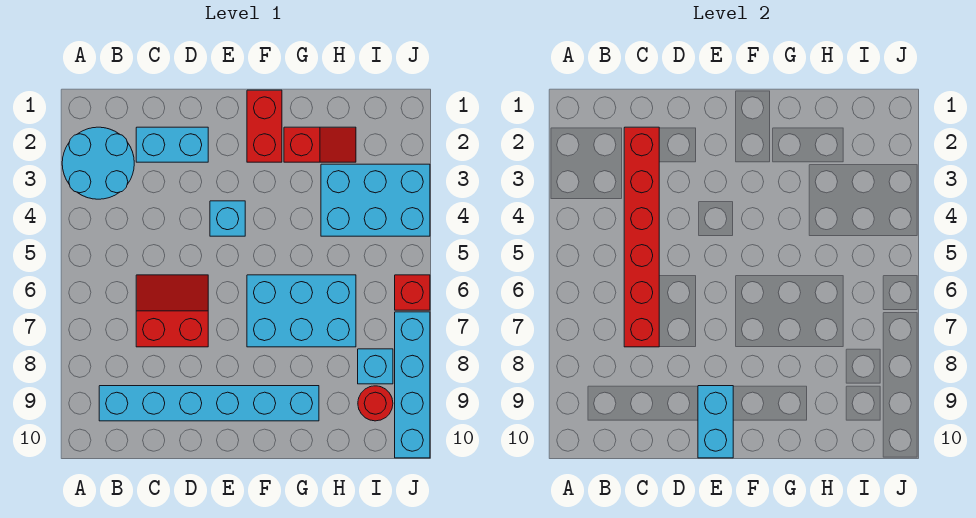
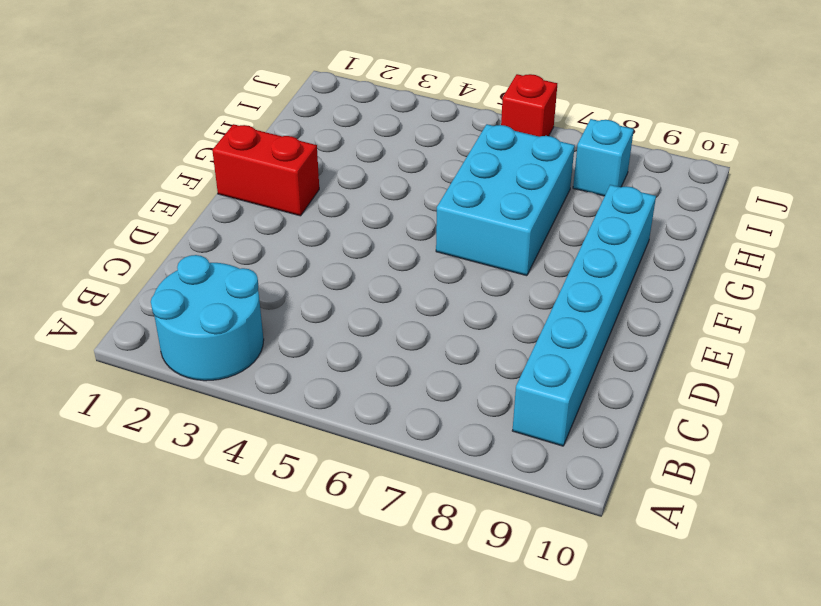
none -> cyan brick C2:D2 level 1
none -> red slope C6:D7 level 1 top 7
none -> cyan brick E4 level 1

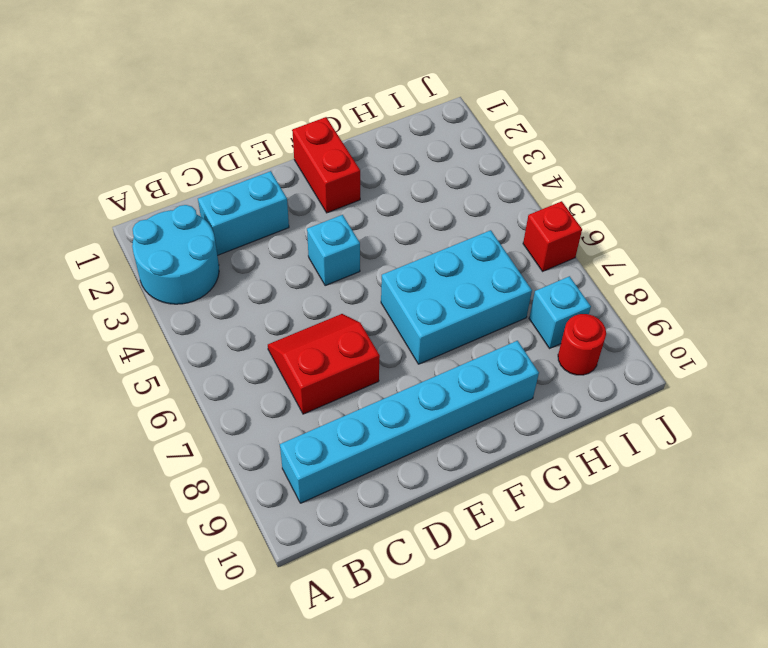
none -> red slope G2:H2 level 1 top G
none -> cyan brick H3:J4 level 1
none -> cyan brick J7:J10 level 1

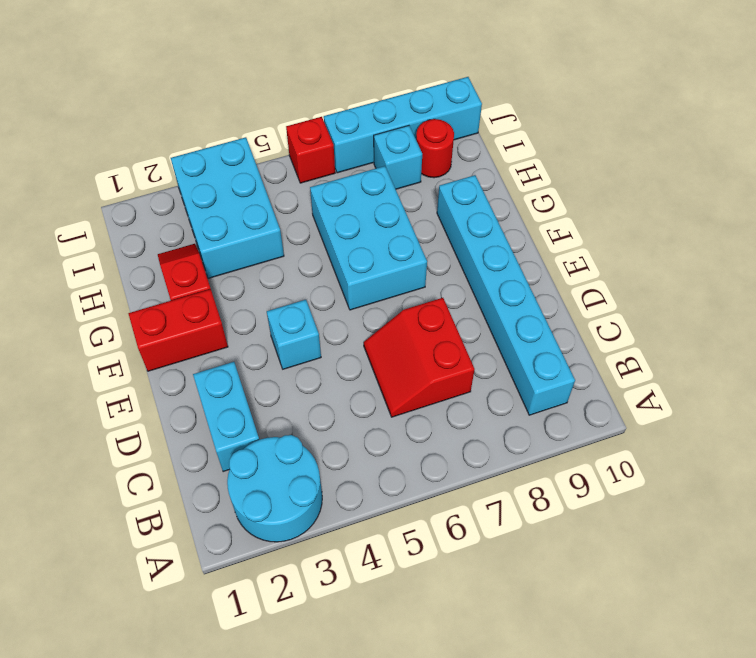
none -> red brick C2:C7 level 2
none -> cyan brick E9:E10 level 2

